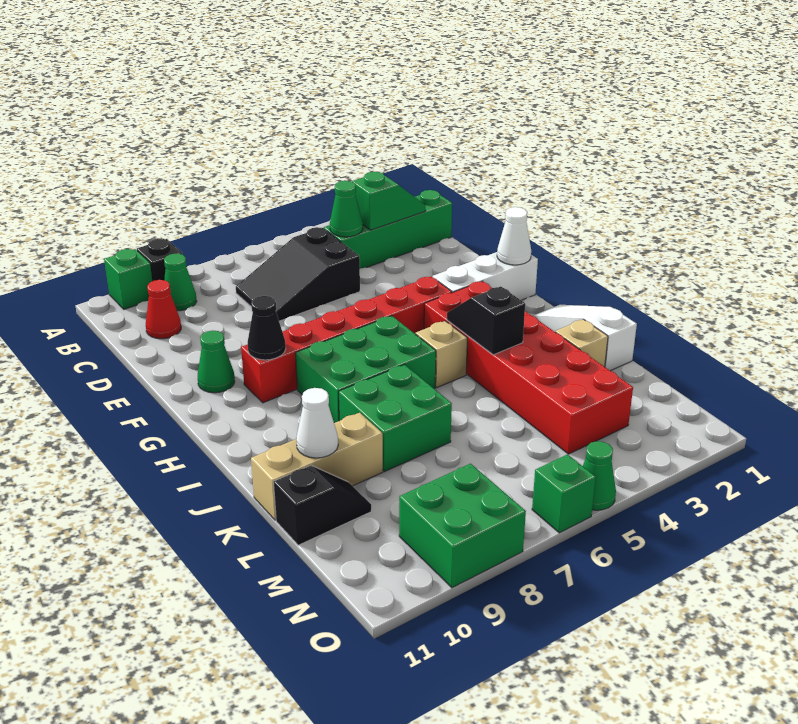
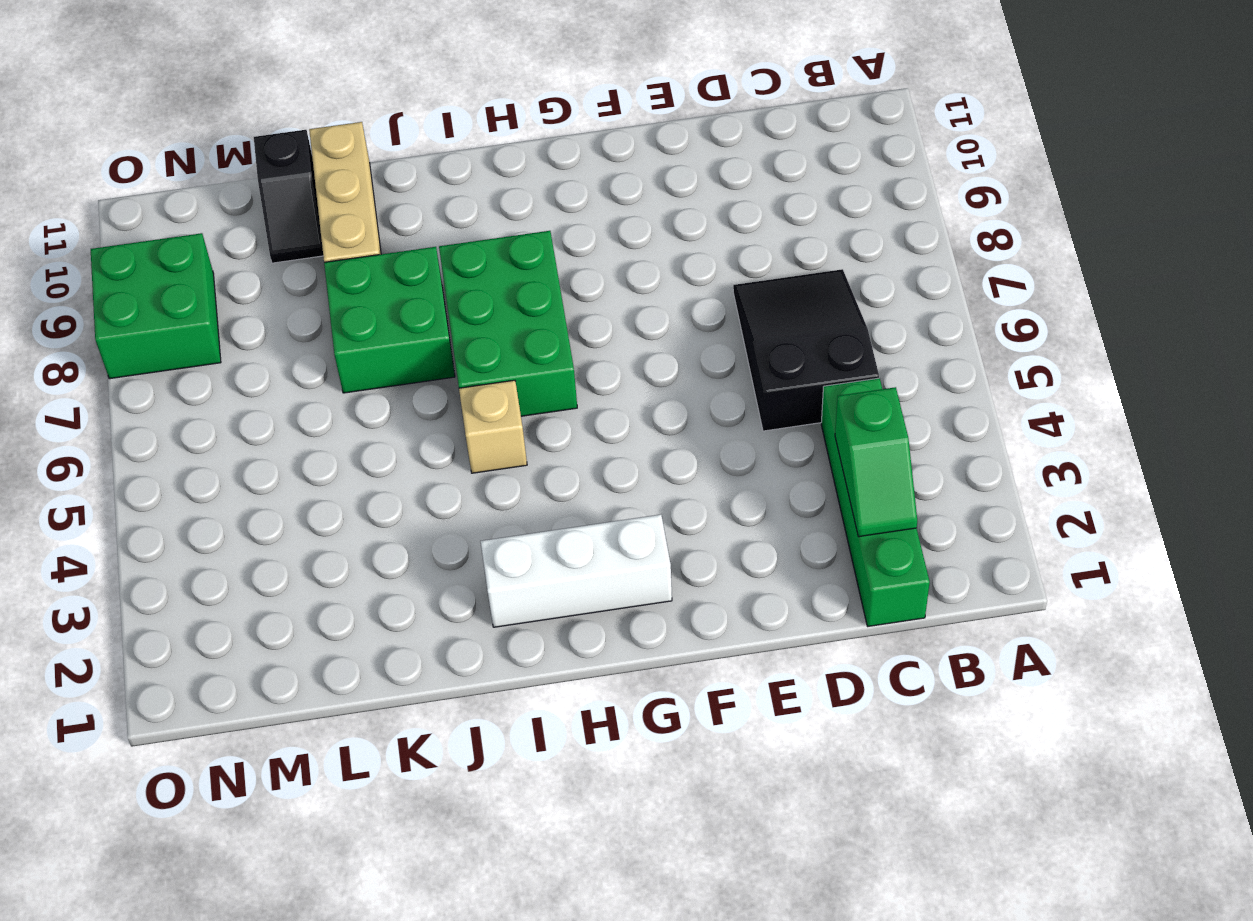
white brick G2:I2 level 1 -> white brick G1:G3 level 1
none -> black brick A9 level 1
none -> green brick A10 level 1
none -> green cone B9 level 1

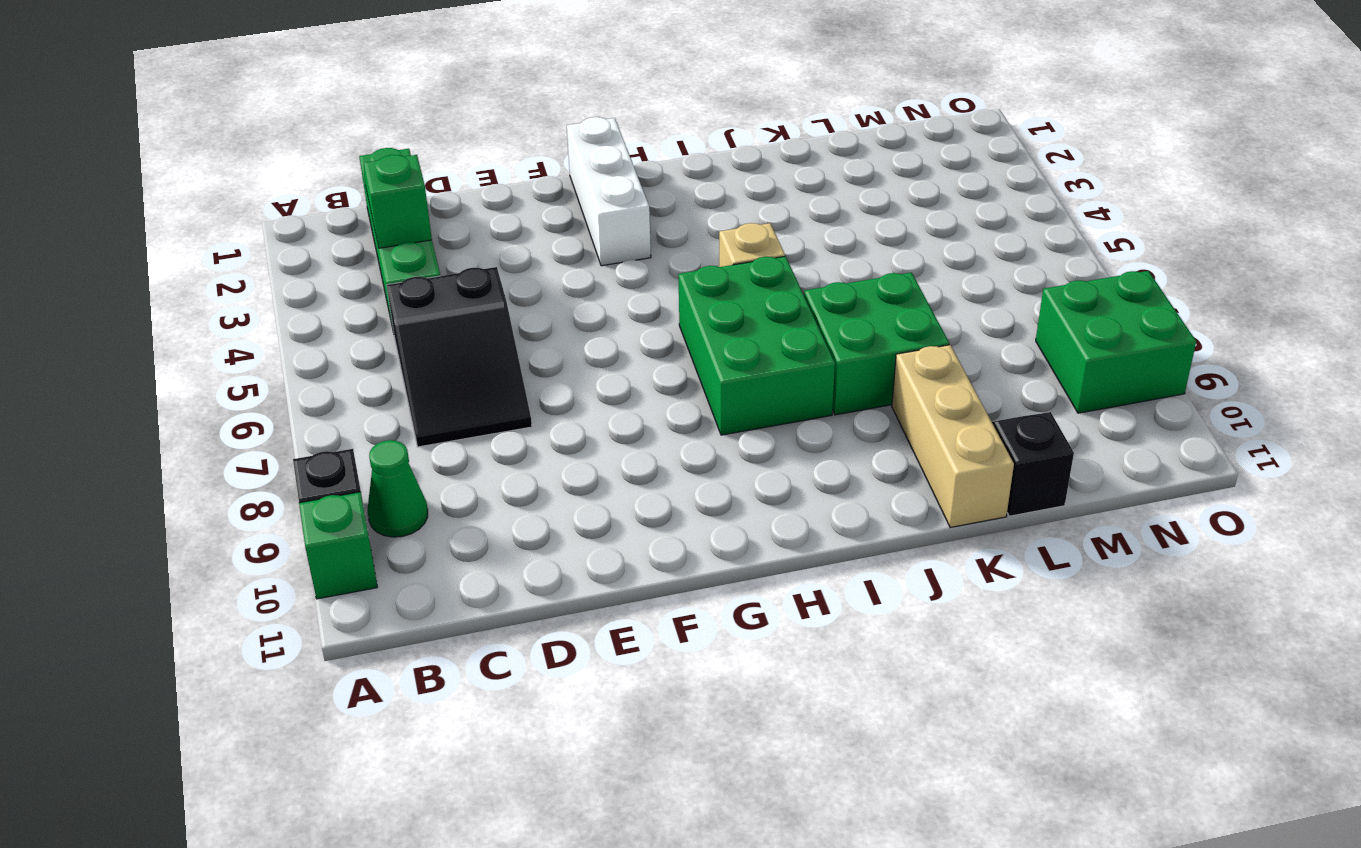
none -> red cone C10 level 1
none -> green cone F10 level 1
none -> red brick G4:G9 level 1

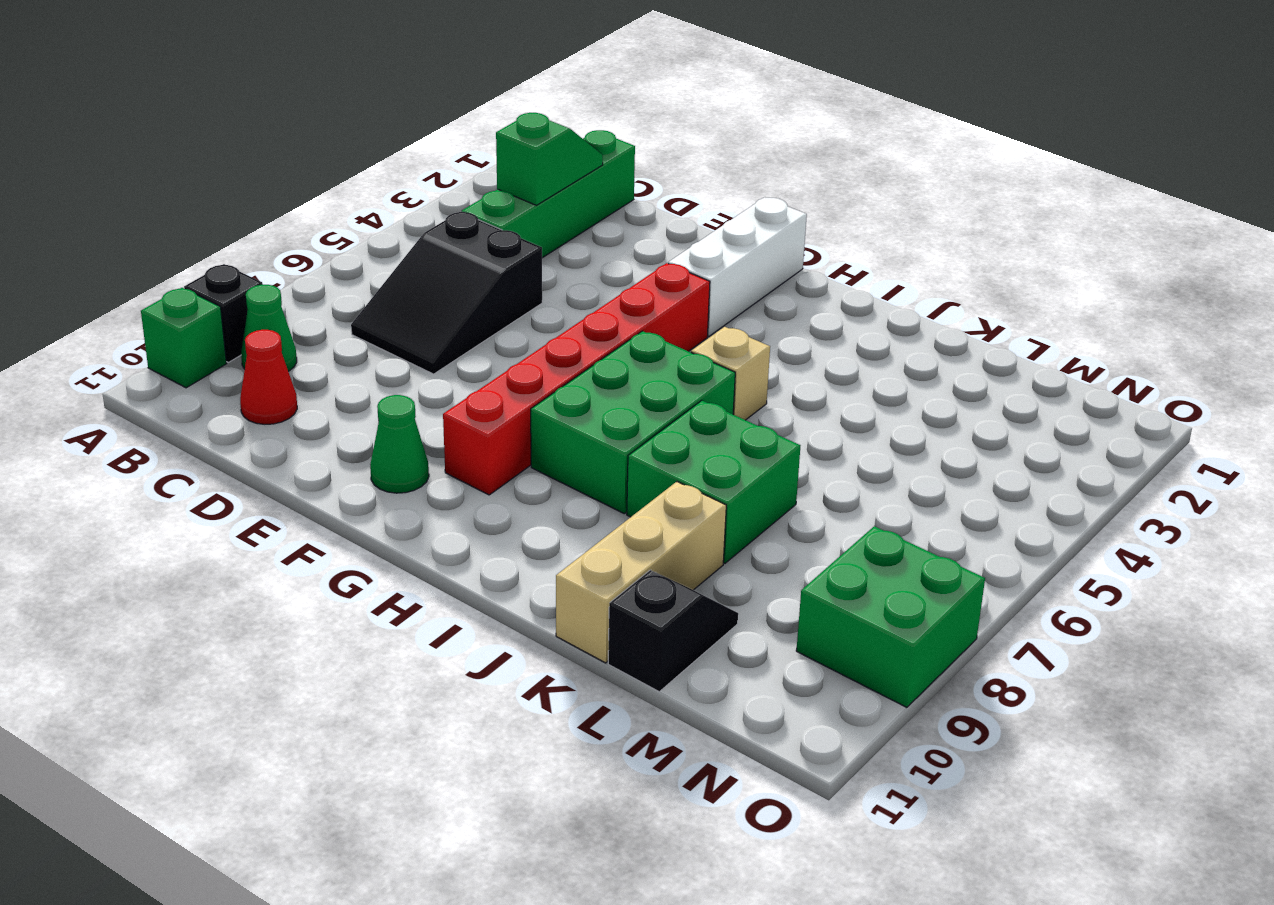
none -> red brick H3:M4 level 1
none -> white slope I1:K1 level 1 top K
none -> tan brick K2 level 1

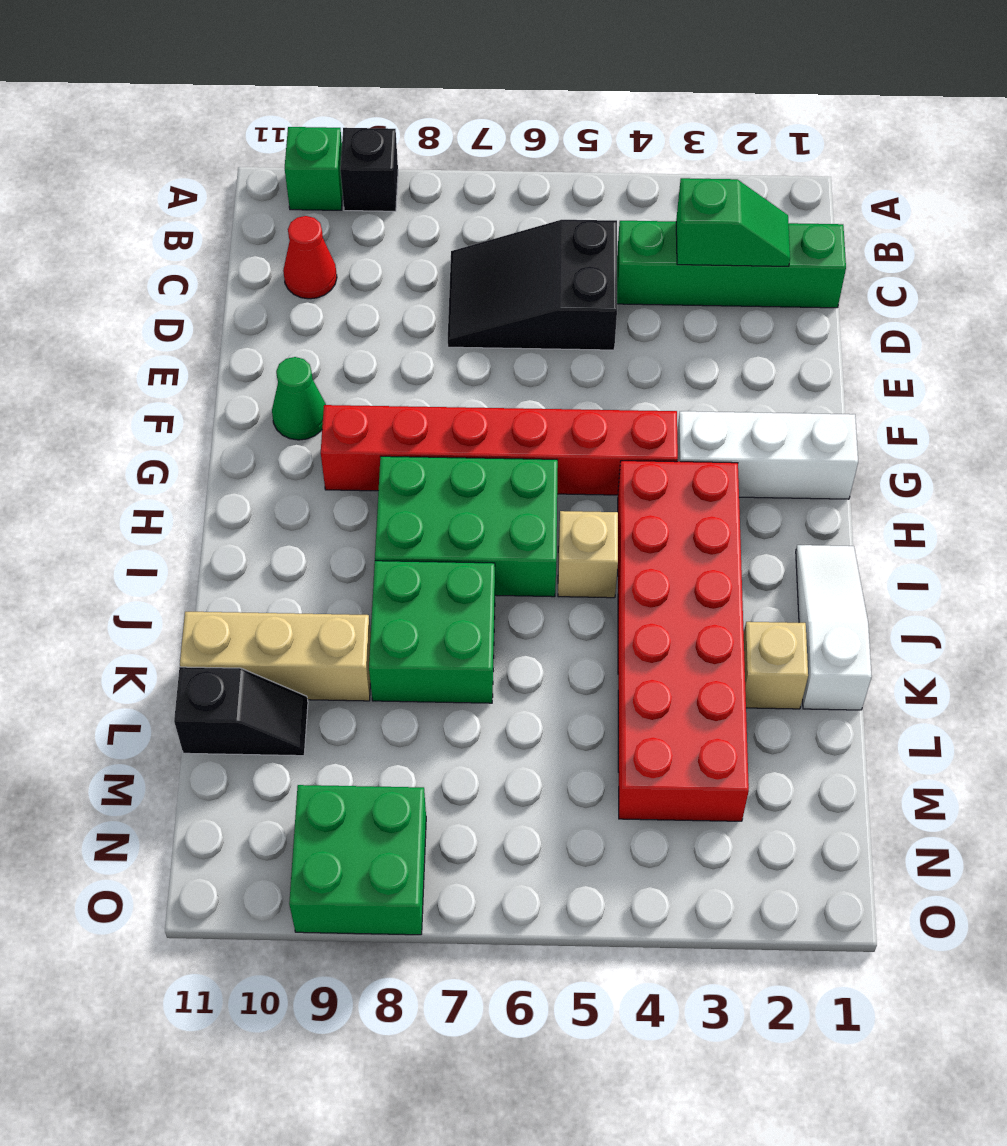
none -> green cone B9 level 1
none -> green cone O5 level 1
none -> green brick O6 level 1

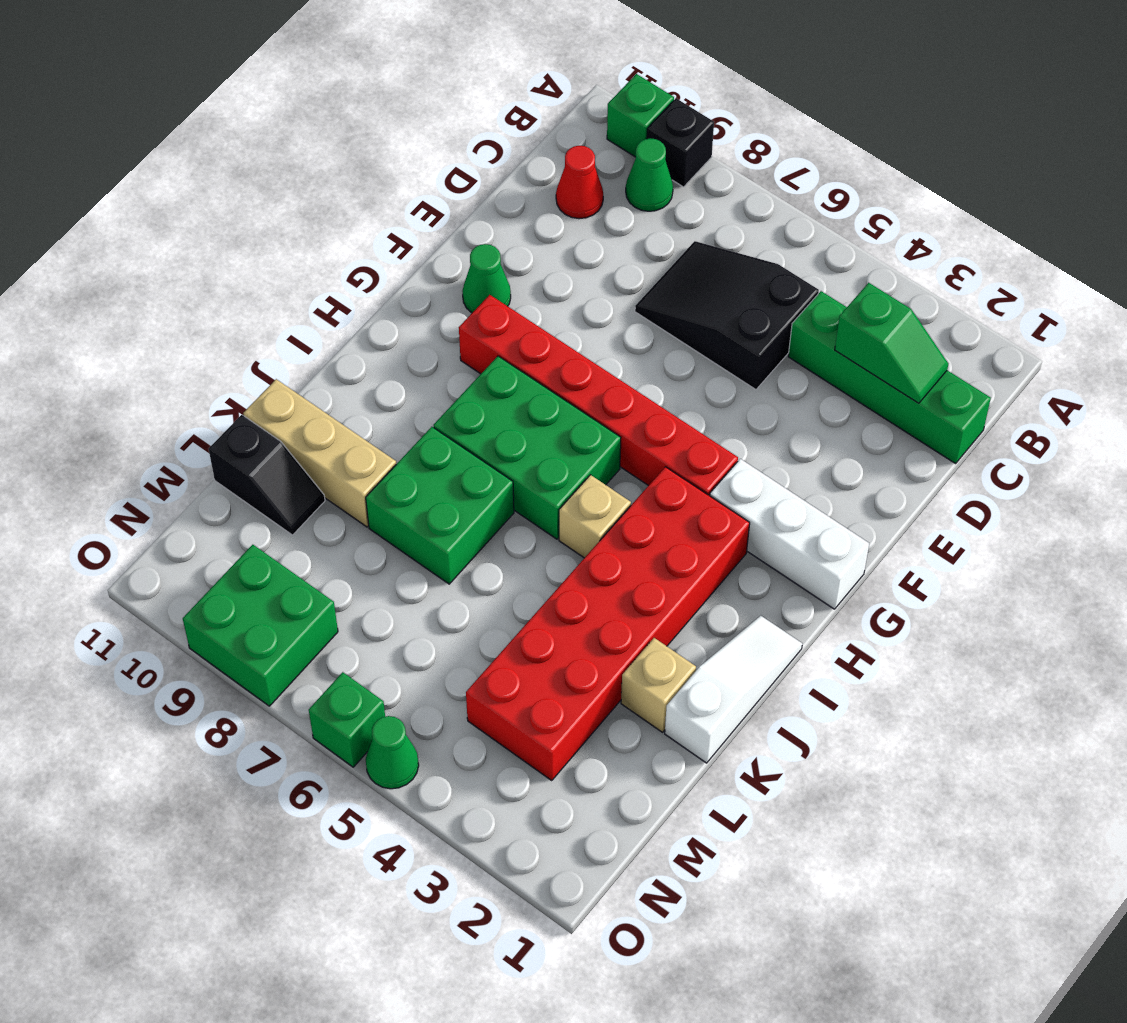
none -> green cone C4 level 2
none -> white cone G1 level 2
none -> black cone G9 level 2

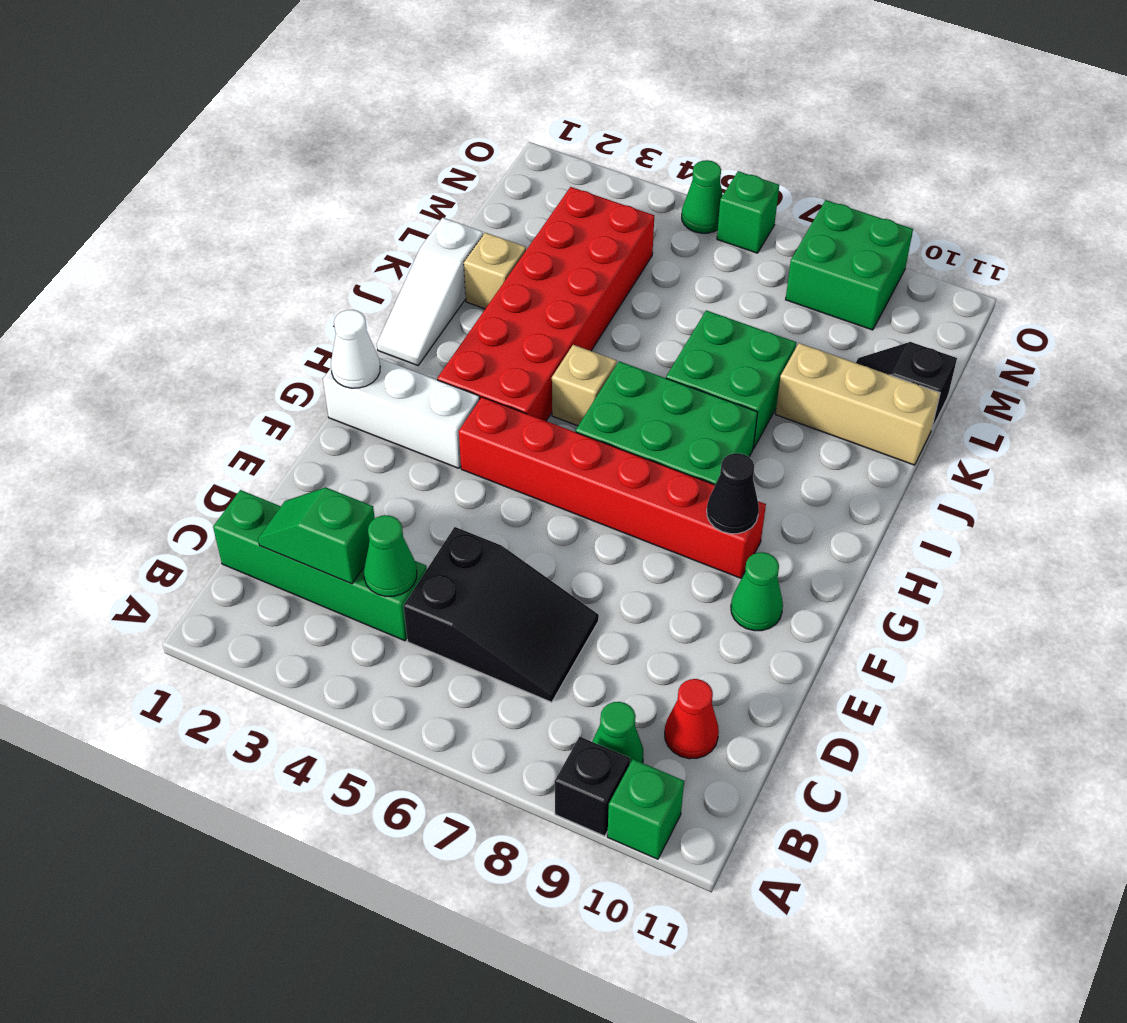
none -> black slope I4:J4 level 2 top J
none -> white cone K10 level 2

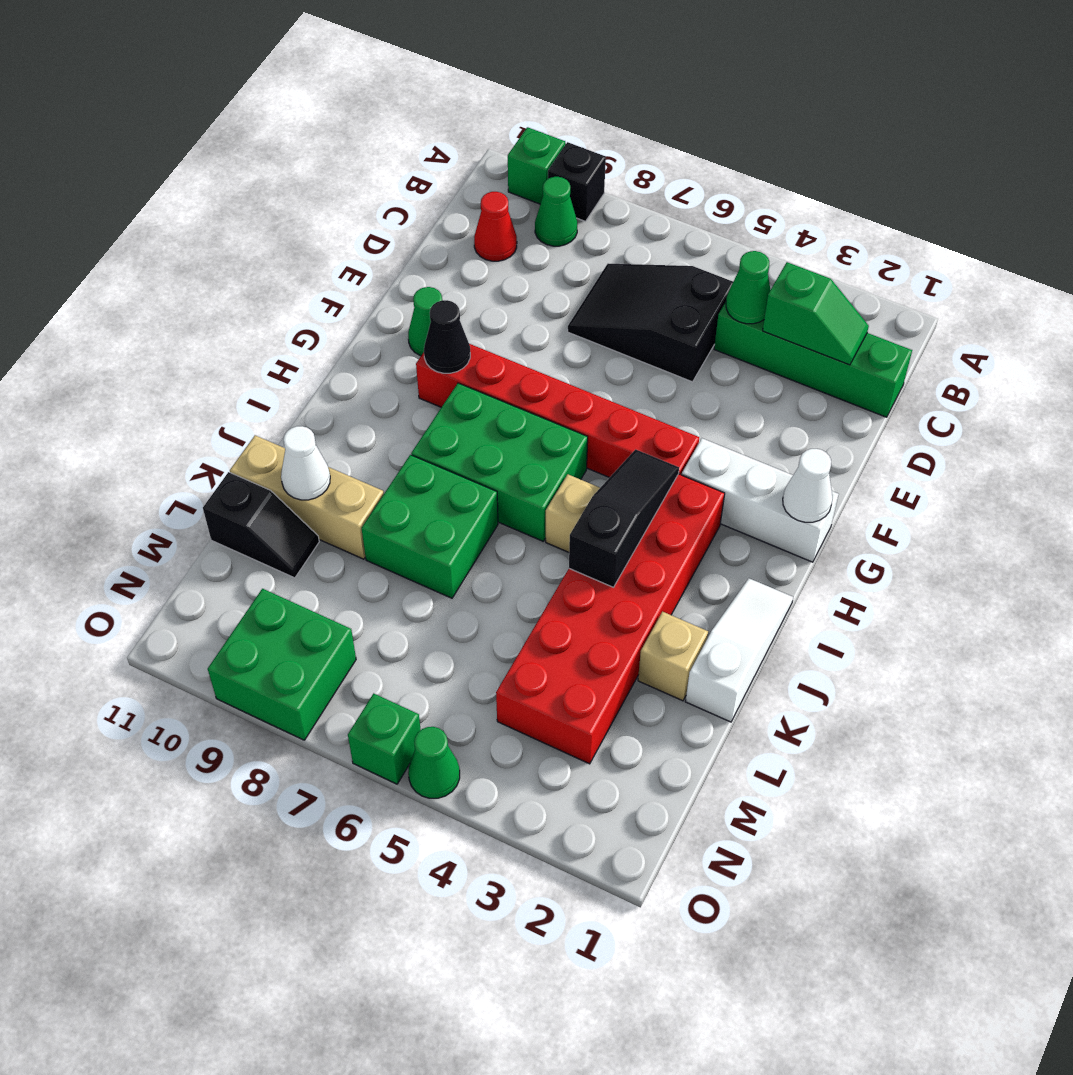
black slope H4:J4 level 2 top J -> black slope I4:J4 level 2 top J

